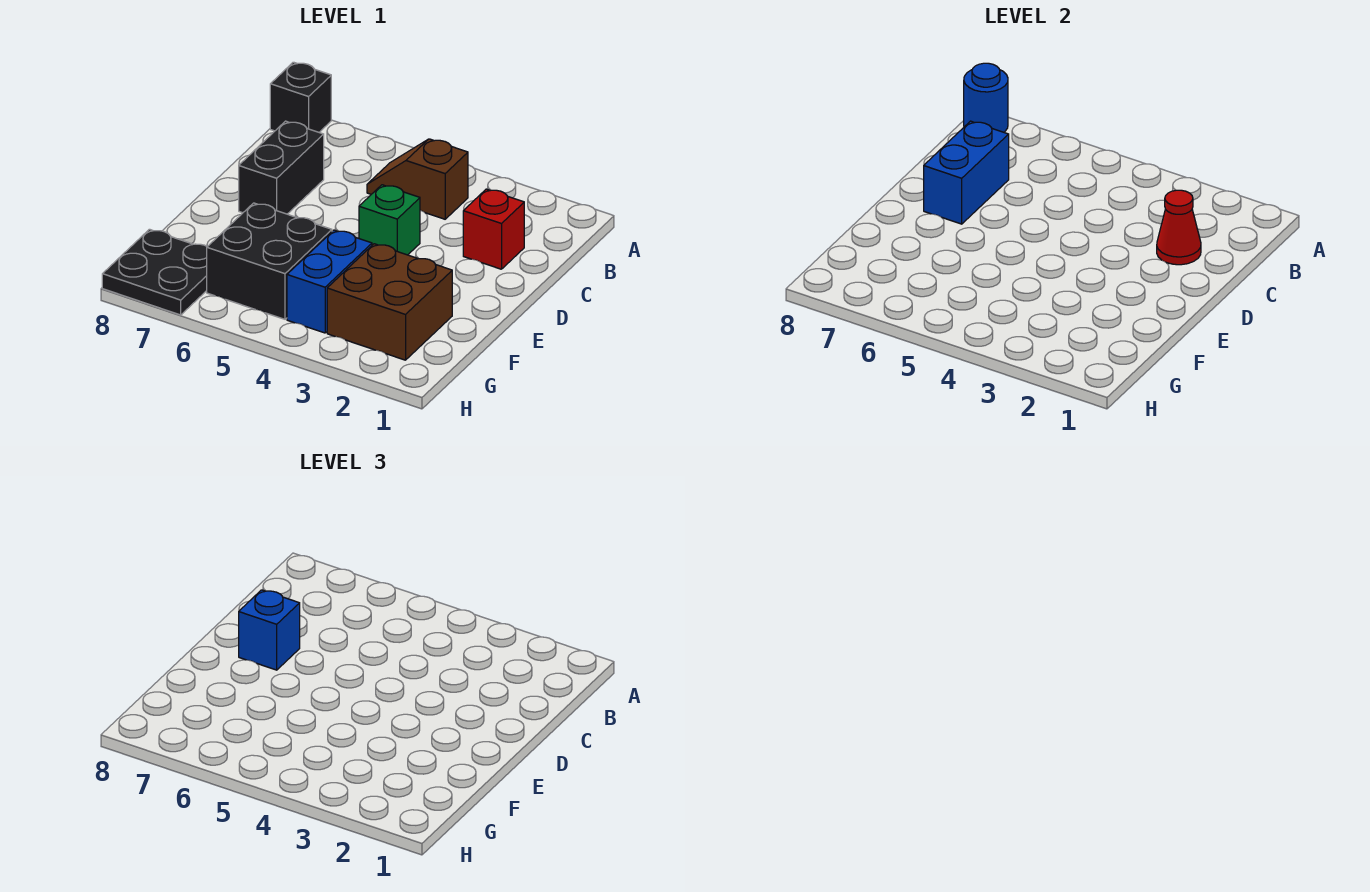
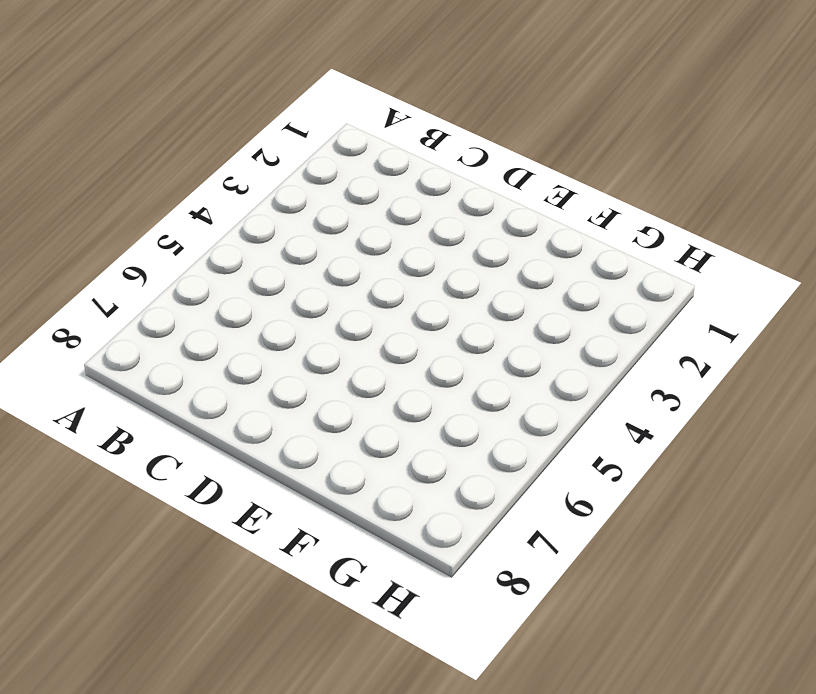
none -> black brick A8 level 1
none -> brown slope B4:B5 level 1 top 4
none -> red brick C2 level 1

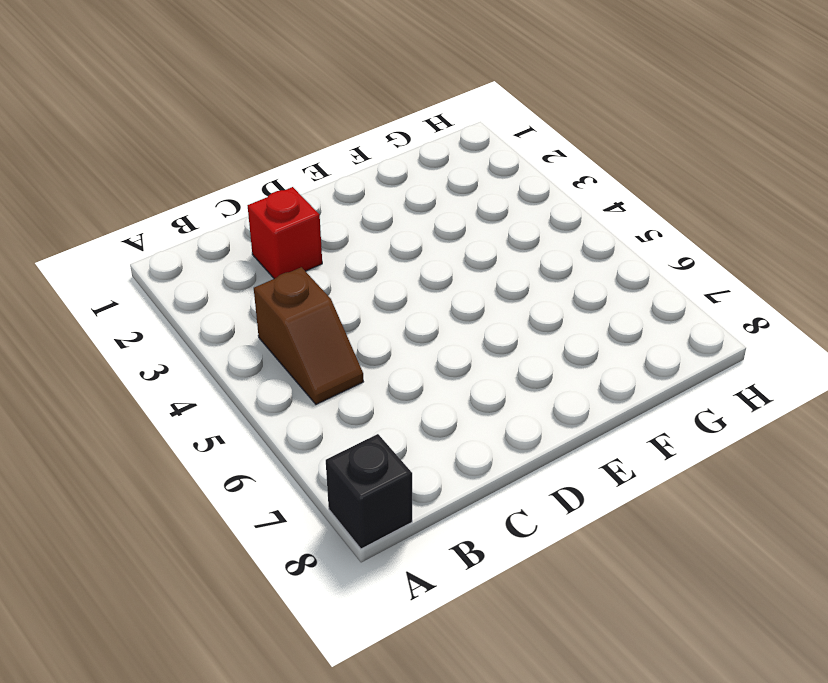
none -> black brick C7:D7 level 1
none -> green brick D4 level 1
none -> brown brick F2:G3 level 1

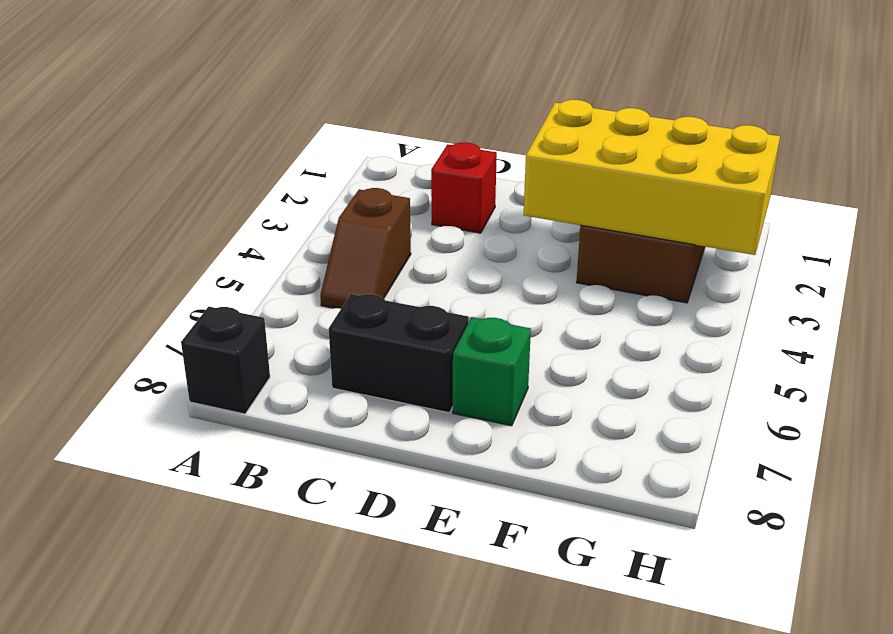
yellow brick E2:H3 level 2 -> none
green brick E7 level 1 -> green brick D4 level 1
none -> blue brick F4:G4 level 1
none -> black brick F5:G6 level 1
none -> black plate G7:H8 level 1

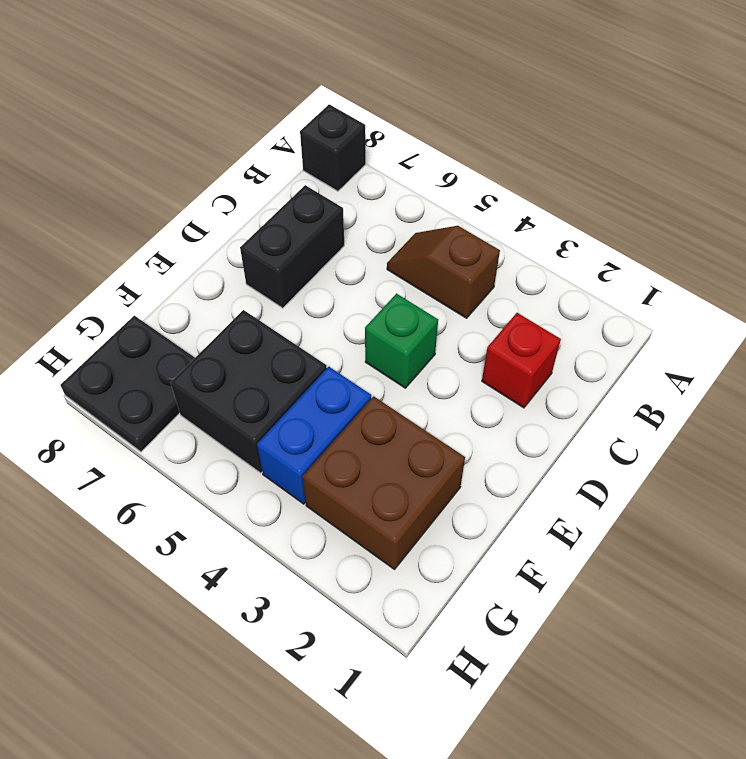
none -> blue round brick A8 level 2
none -> red cone C2 level 2
none -> blue brick C7:D7 level 2

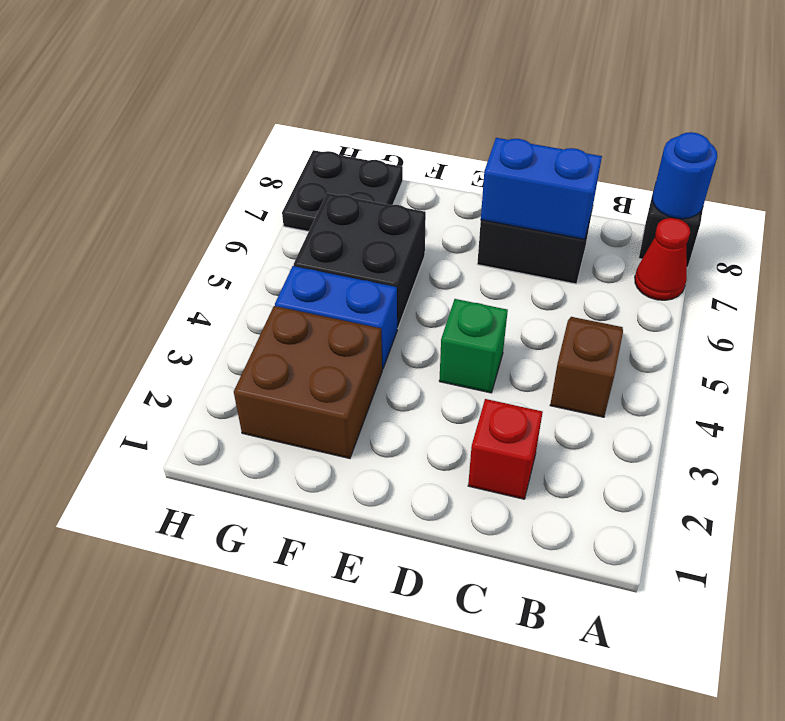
red cone A7 level 1 -> red cone C2 level 2
none -> blue brick D7 level 3

